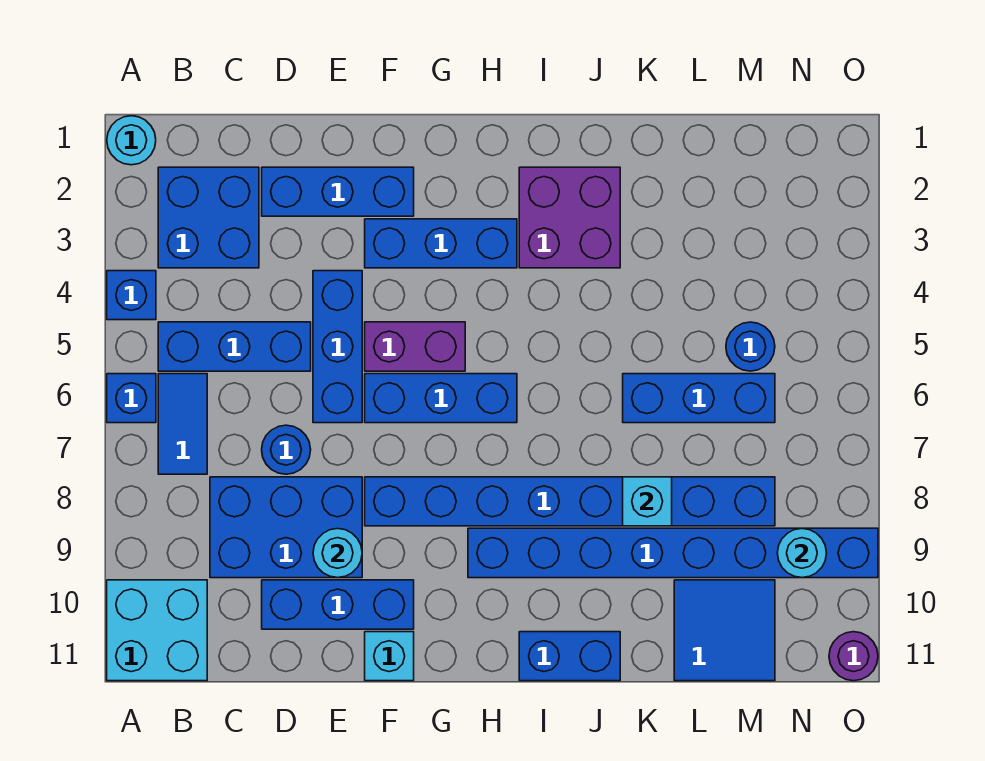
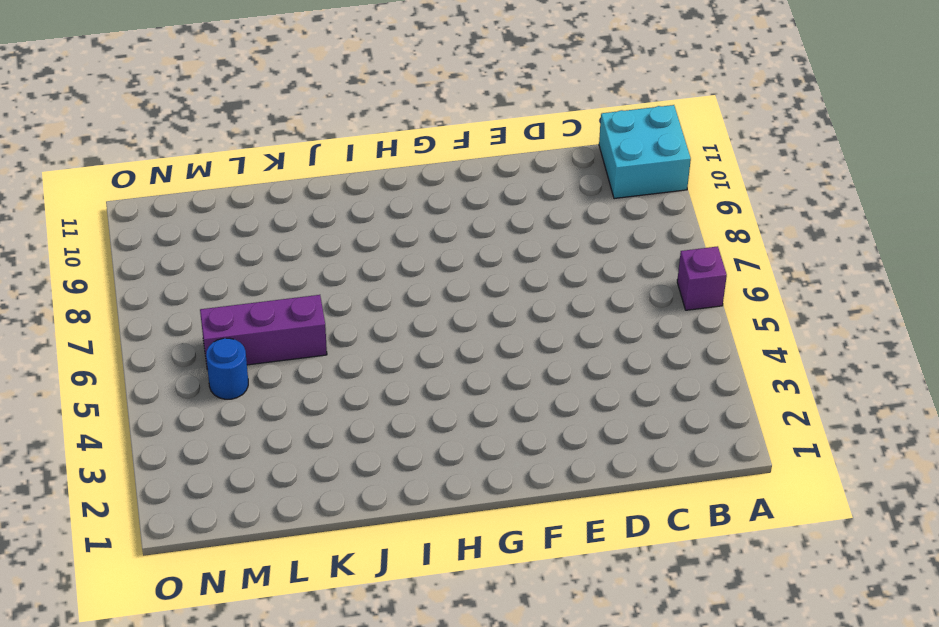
purple brick A6 level 1 -> blue brick A6 level 1
purple brick K6:M6 level 1 -> blue brick K6:M6 level 1
none -> cyan round brick A1 level 1
none -> blue brick A4 level 1
none -> blue brick B2:C3 level 1

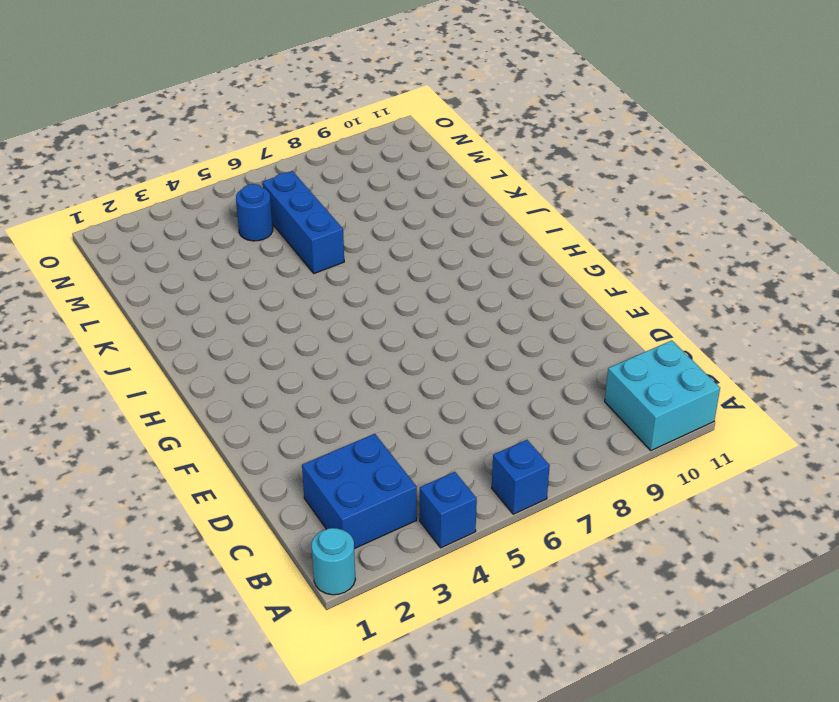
none -> blue brick B5:D5 level 1
none -> blue tile B6:B7 level 1
none -> blue brick C8:E9 level 1

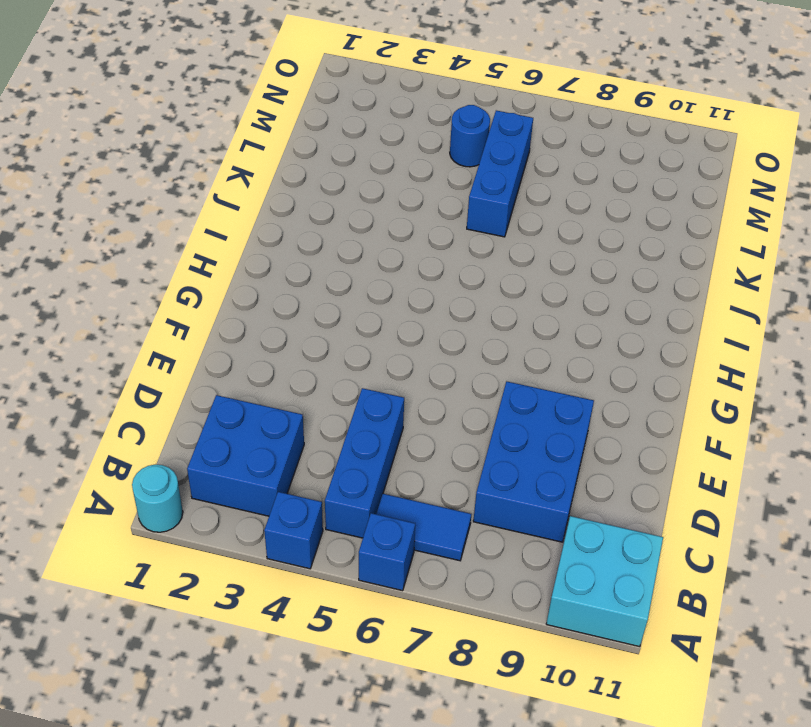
none -> blue brick D2:F2 level 1
none -> blue round brick D7 level 1
none -> blue brick D10:F10 level 1

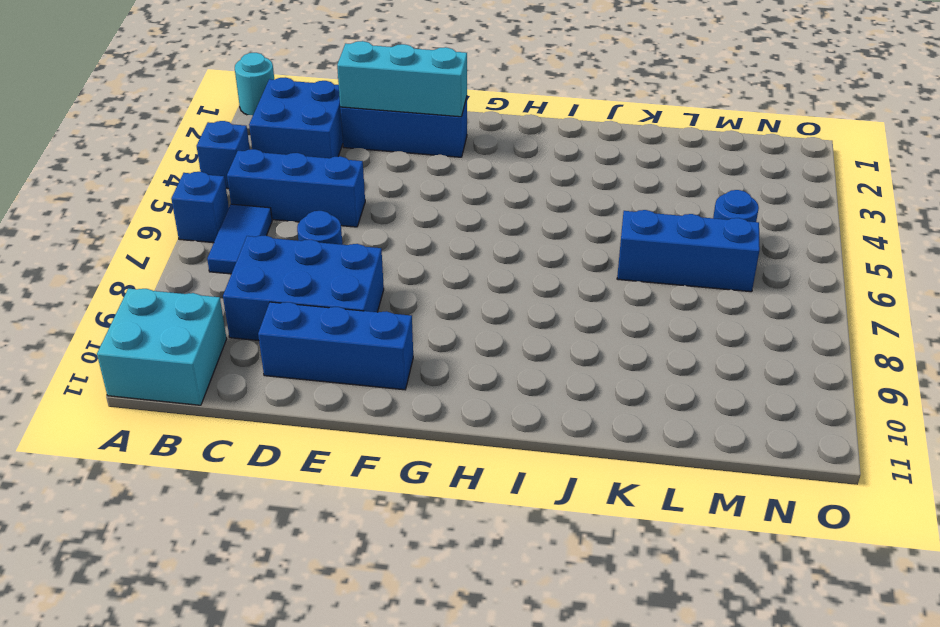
cyan brick D2:F2 level 2 -> none
none -> blue brick E4:E6 level 1
none -> blue brick F3:H3 level 1
none -> purple brick F5:G5 level 1

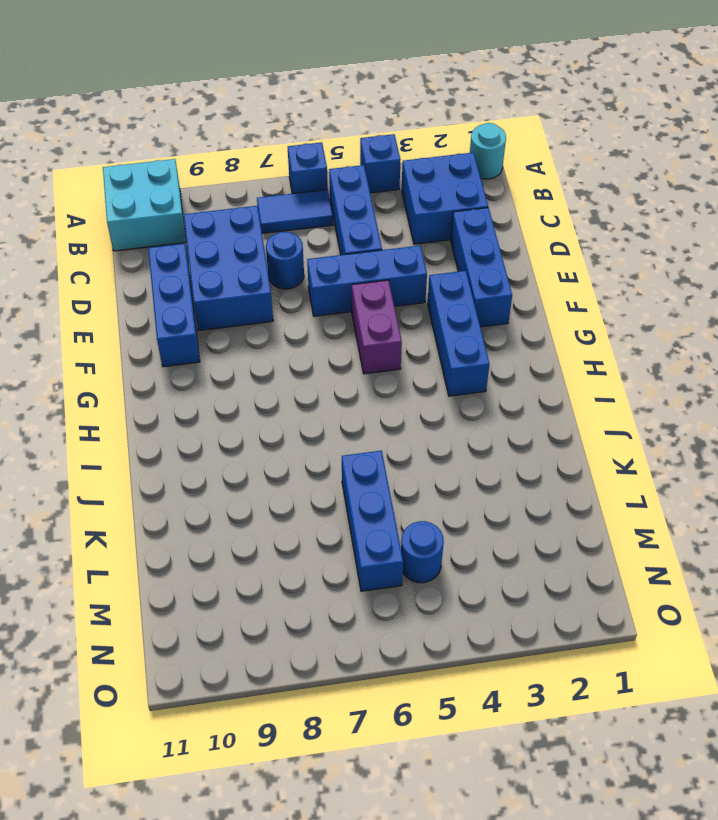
none -> blue brick F6:H6 level 1
none -> blue brick F8:M8 level 1
none -> cyan brick F11 level 1

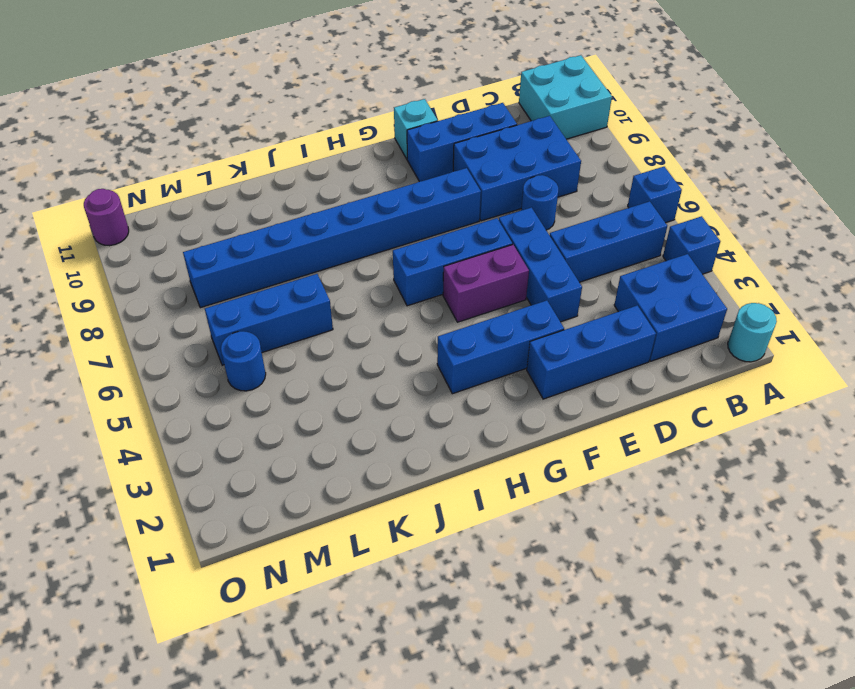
none -> blue tile B6:B7 level 1
none -> blue brick H9:O9 level 1
none -> purple brick I2:J3 level 1

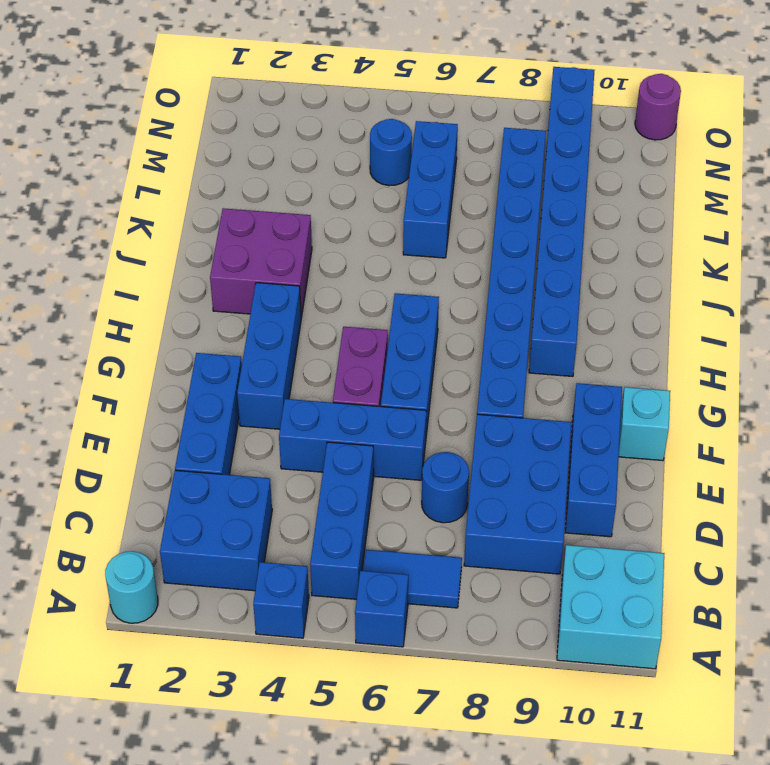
none -> blue brick I11:J11 level 1
none -> blue tile L10:M11 level 1
none -> cyan round brick E9 level 2

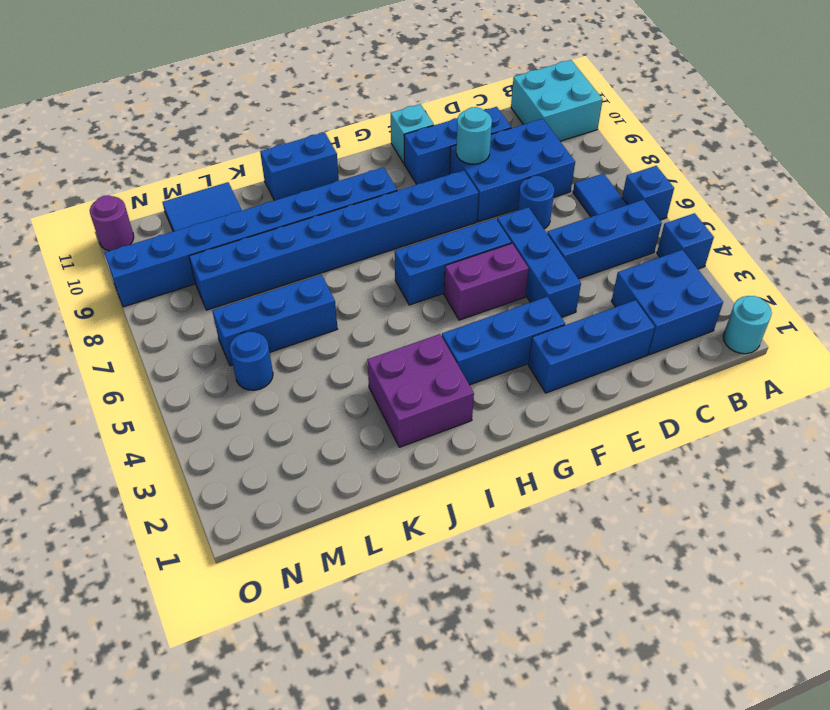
none -> cyan brick K8 level 2
none -> cyan round brick N9 level 2

